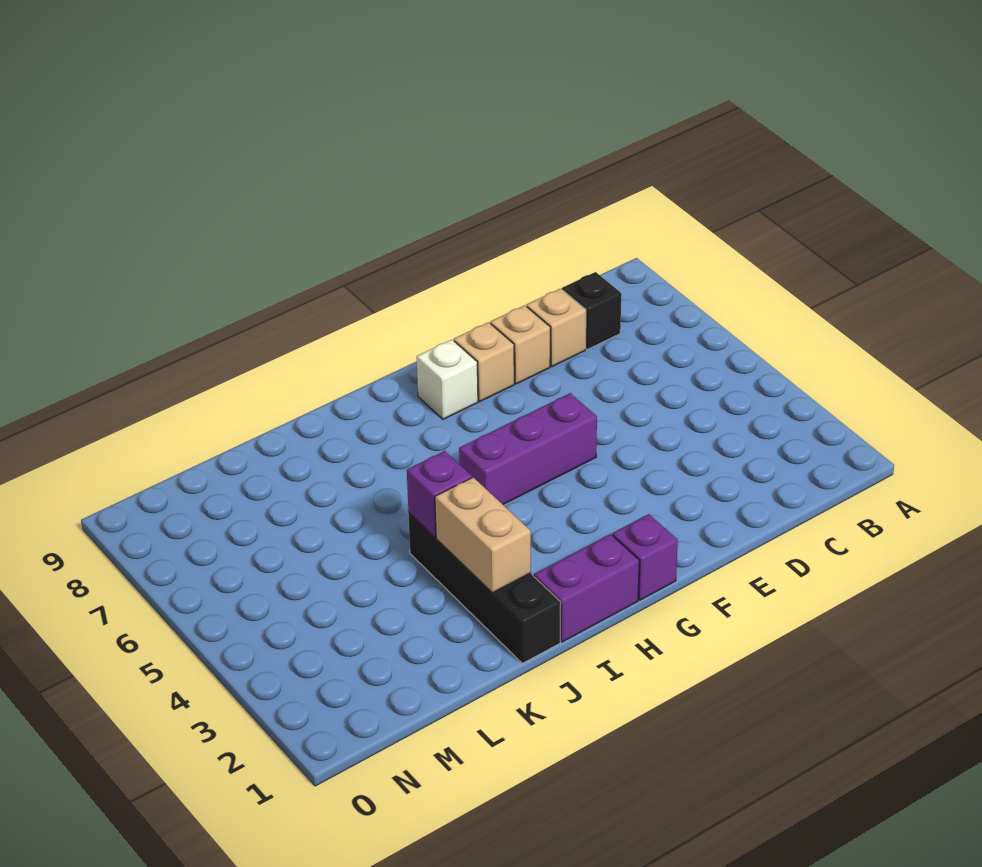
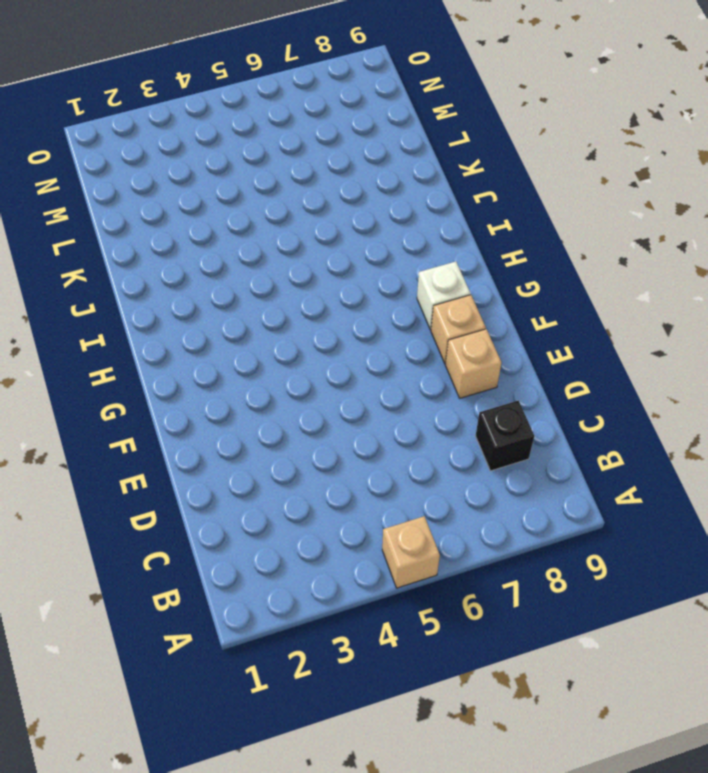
tan brick A5 level 1 -> tan brick D8 level 1
none -> purple brick F5:H5 level 1
none -> purple brick G1 level 1

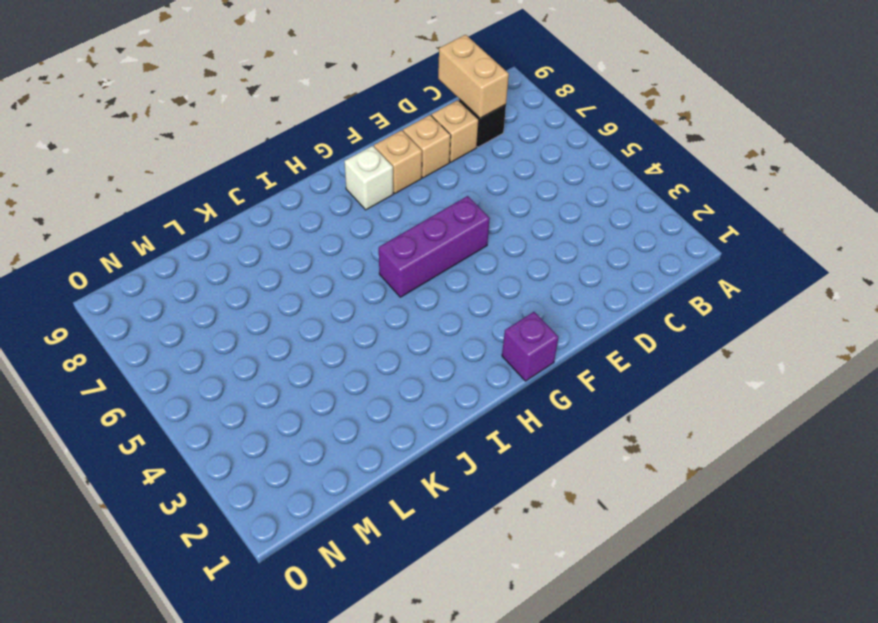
tan brick C8:C9 level 2 -> tan brick J2:J3 level 2
none -> purple brick H1:I1 level 1
none -> black brick J1:J4 level 1

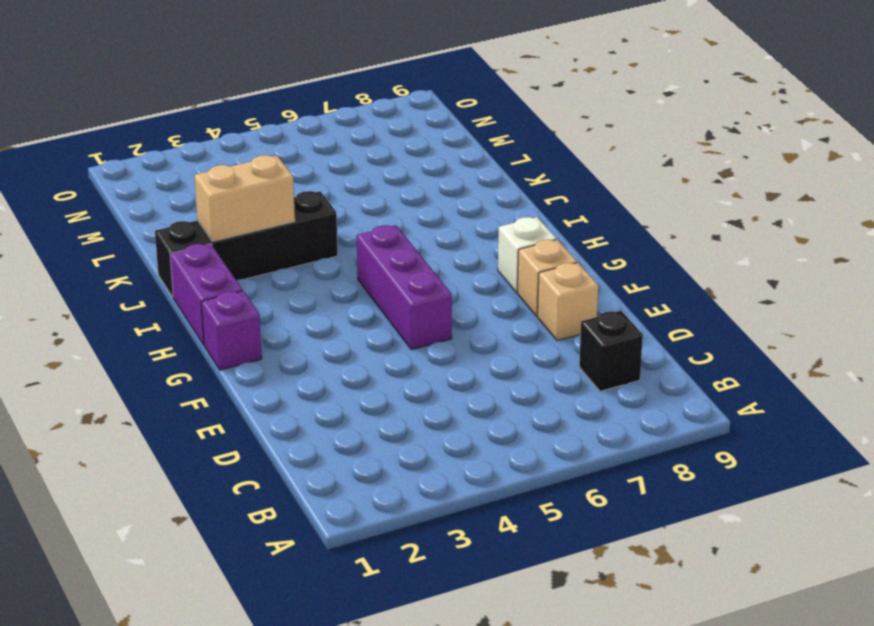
none -> tan brick D8 level 1
none -> purple brick J4 level 2

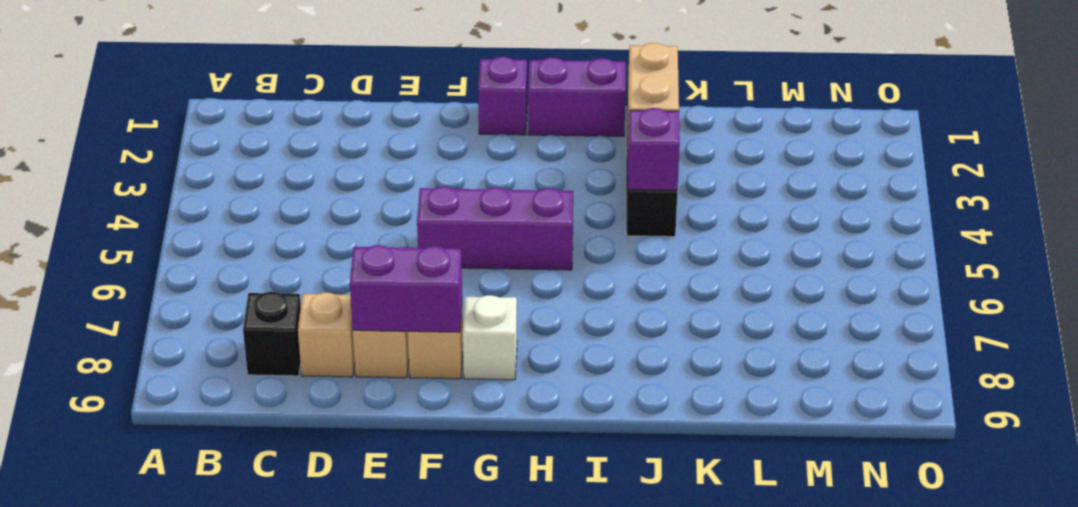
purple brick E8:F8 level 2 -> none

